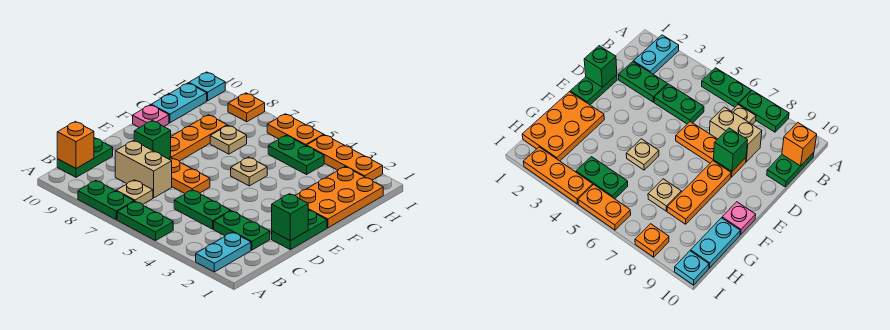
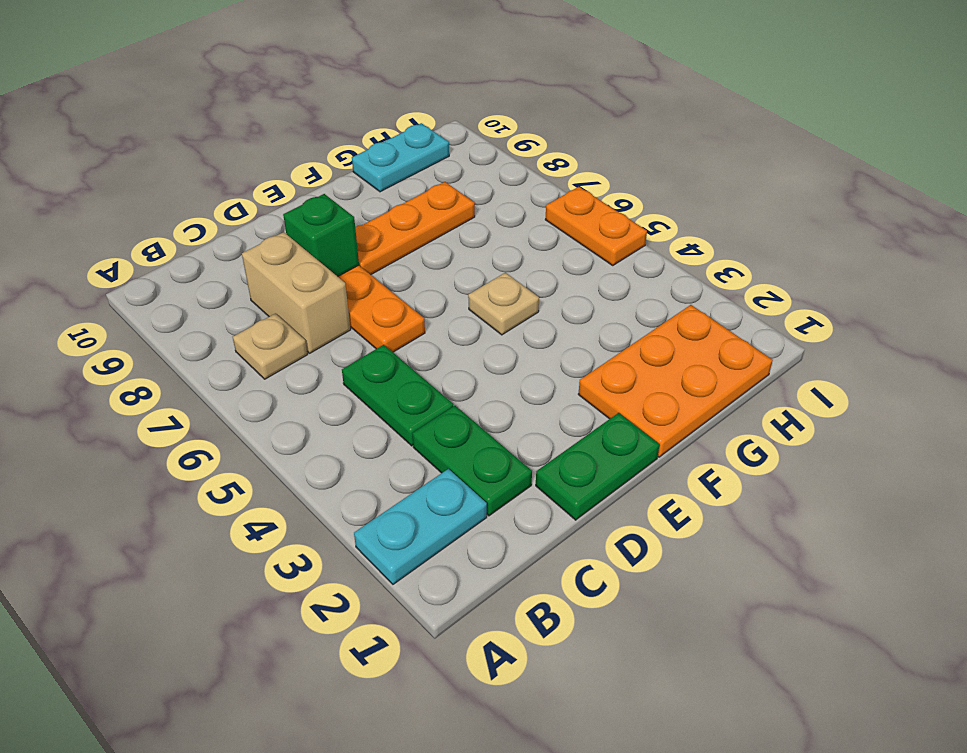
none -> green plate A5:A6 level 1
none -> green plate A7:A8 level 1
none -> green plate B10:C10 level 1

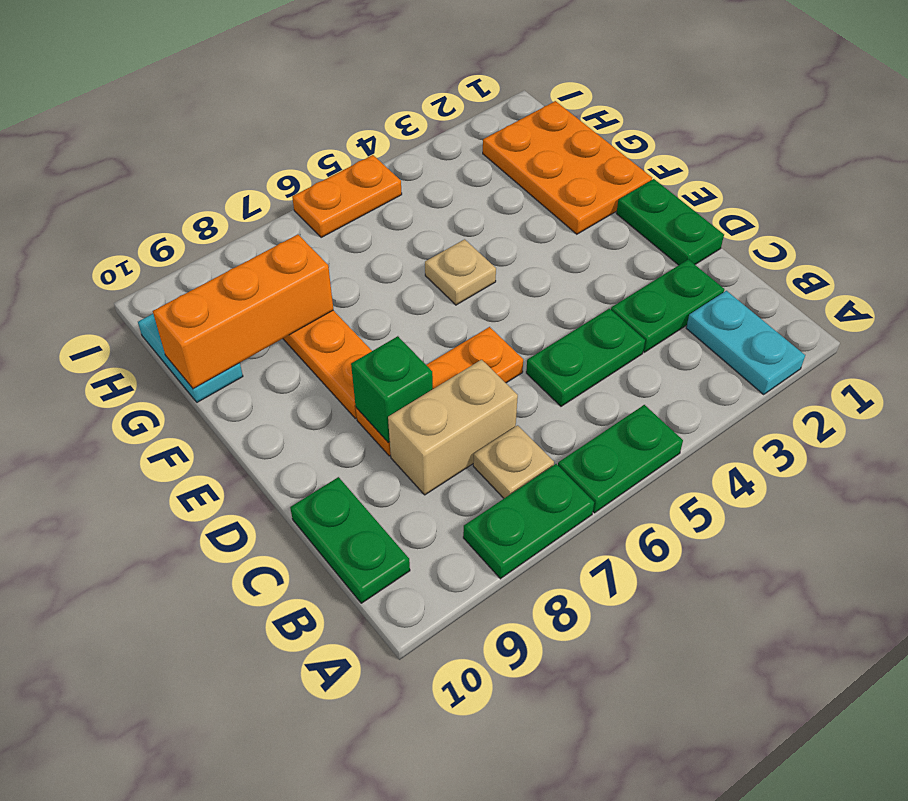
orange brick G8:G10 level 2 -> none
none -> pink plate F10 level 1
none -> tan plate G7 level 1
none -> green plate H4:H5 level 1

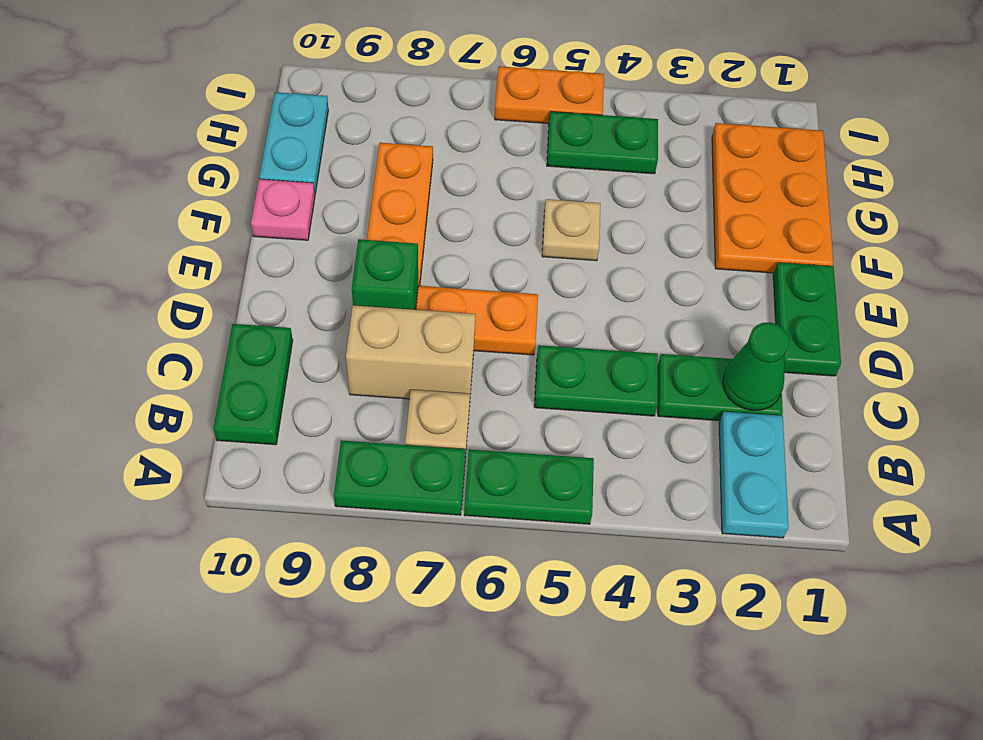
green cone C2 level 2 -> none
none -> tan plate G7 level 1
none -> orange plate I2:I4 level 1
none -> orange plate I8 level 1

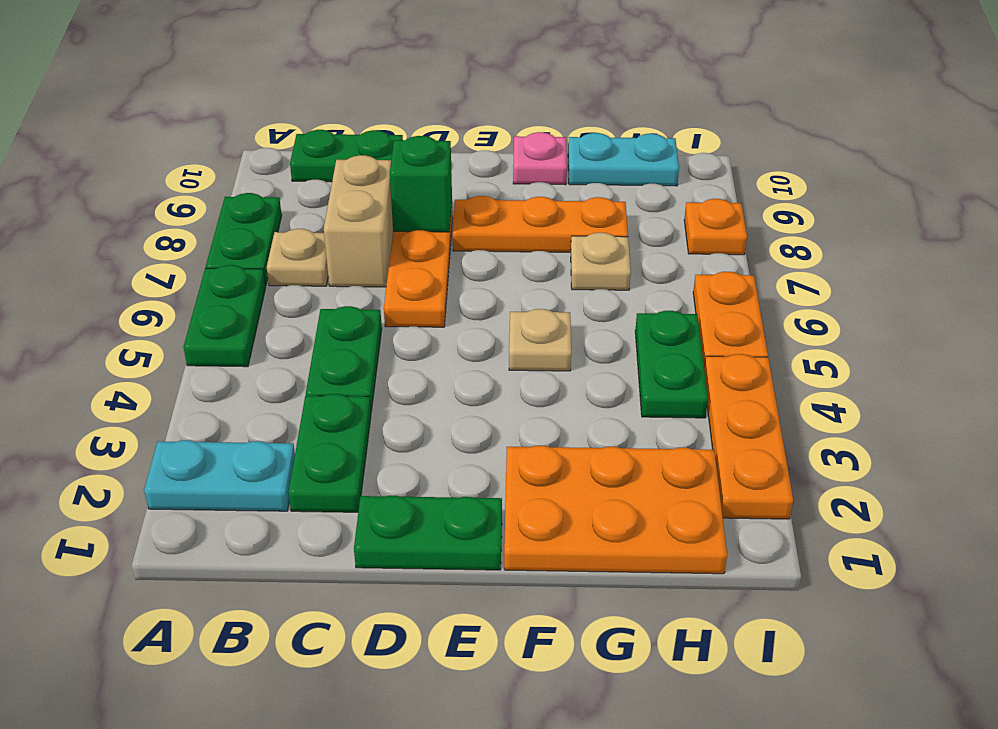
none -> cyan plate I10 level 1
none -> orange brick B10 level 2
none -> green brick D1 level 2

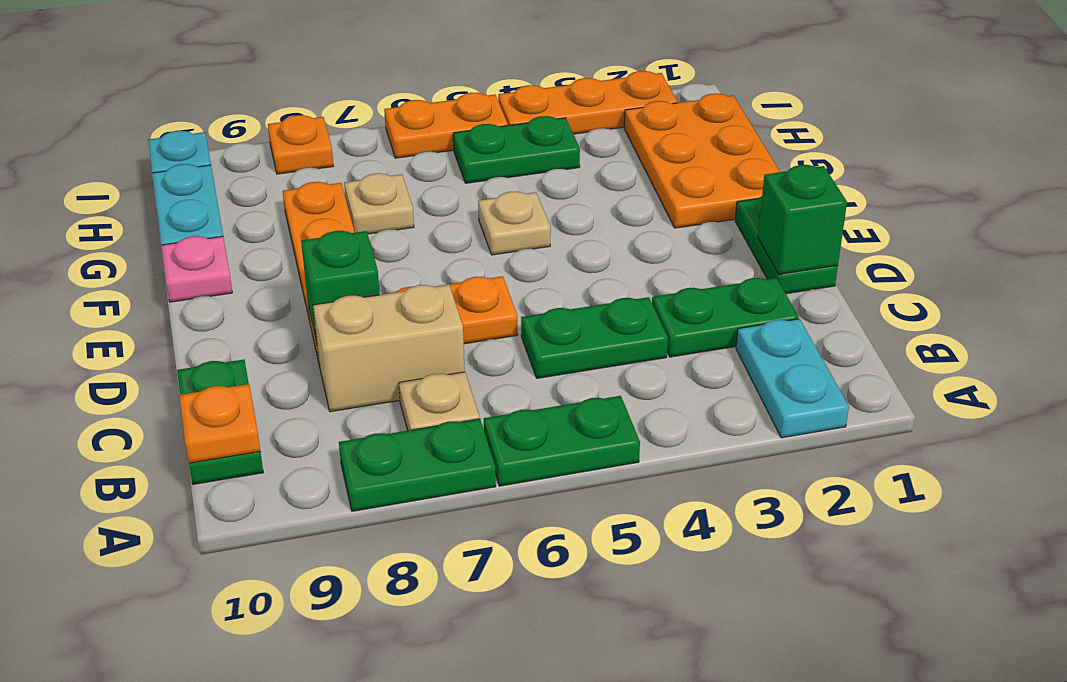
orange plate B10 level 2 -> orange brick B10 level 2

